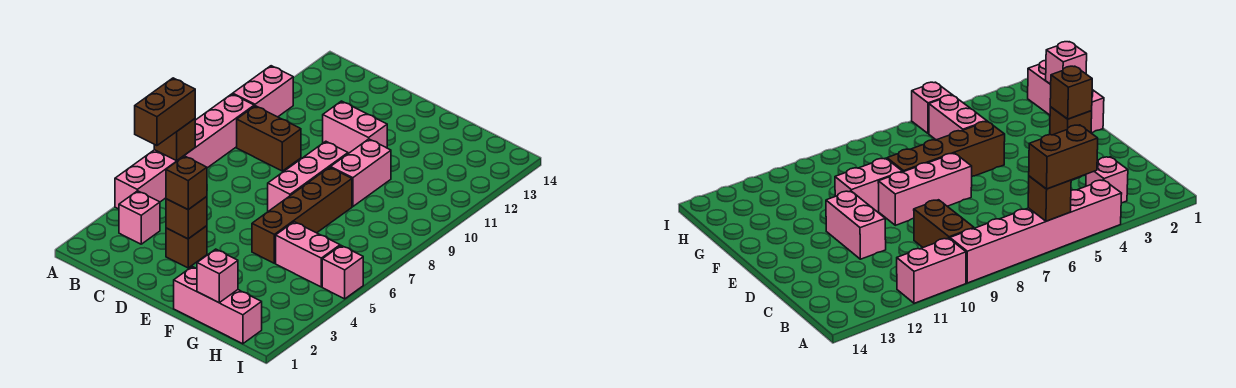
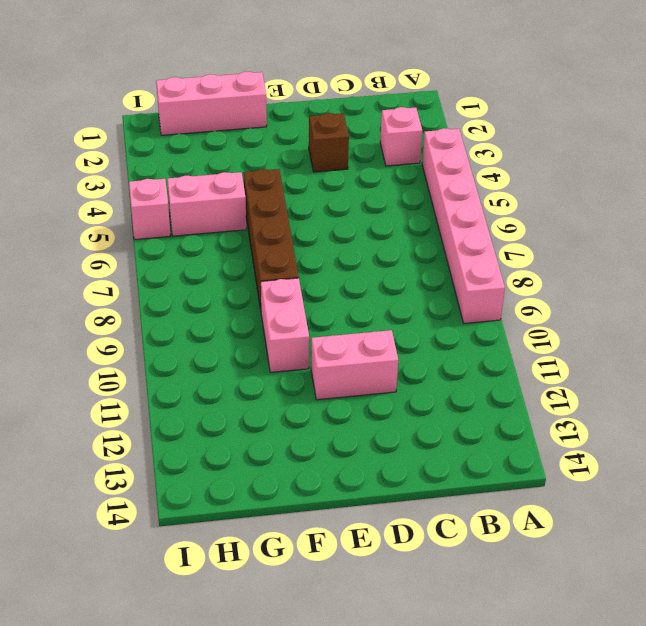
none -> pink brick A10:A11 level 1
none -> brown brick B9:C9 level 1
none -> pink brick E7:E9 level 1

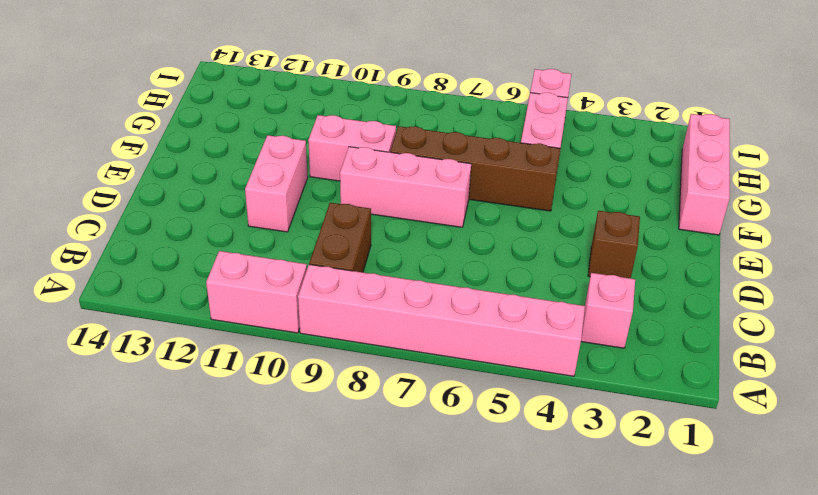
none -> brown brick A6 level 2
none -> brown brick D3 level 2
none -> pink brick G1 level 2

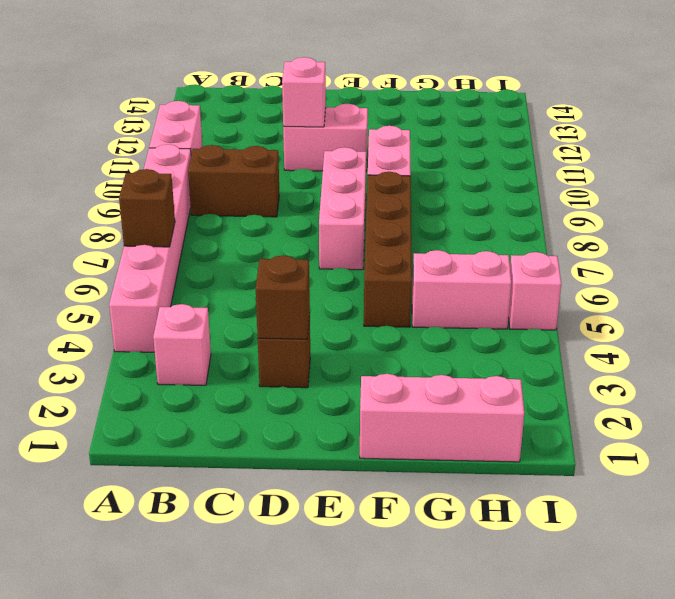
pink brick D11 level 2 -> pink brick G1 level 2
none -> brown brick A5:A6 level 3
none -> brown brick D3 level 3

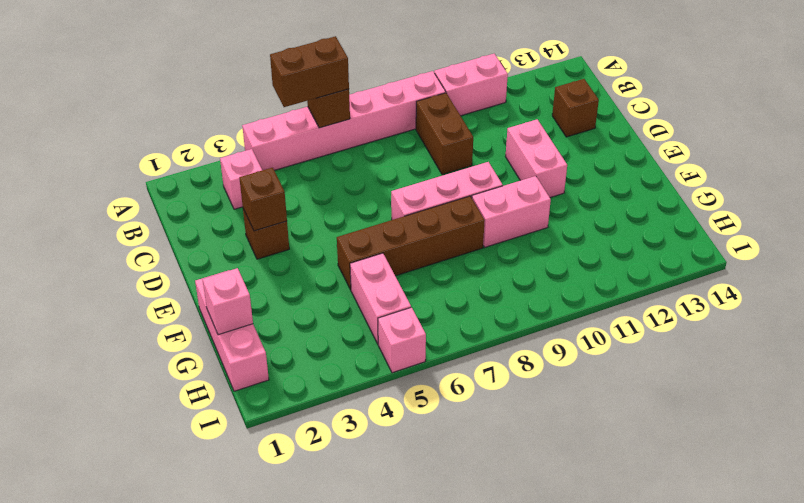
brown brick C13 level 1 -> brown brick D3 level 3

